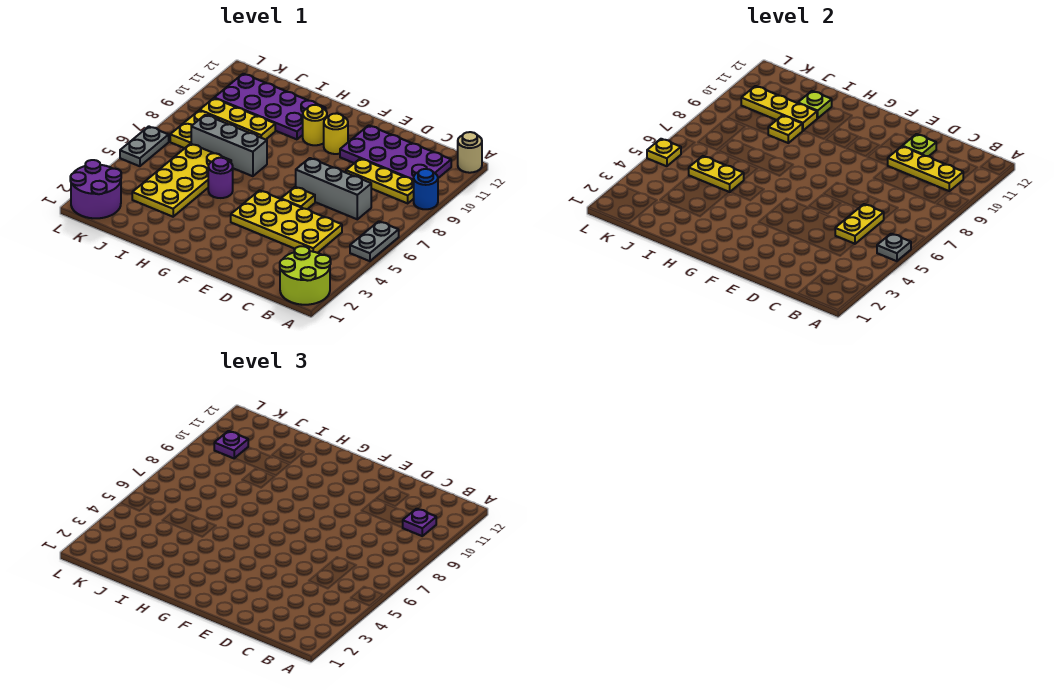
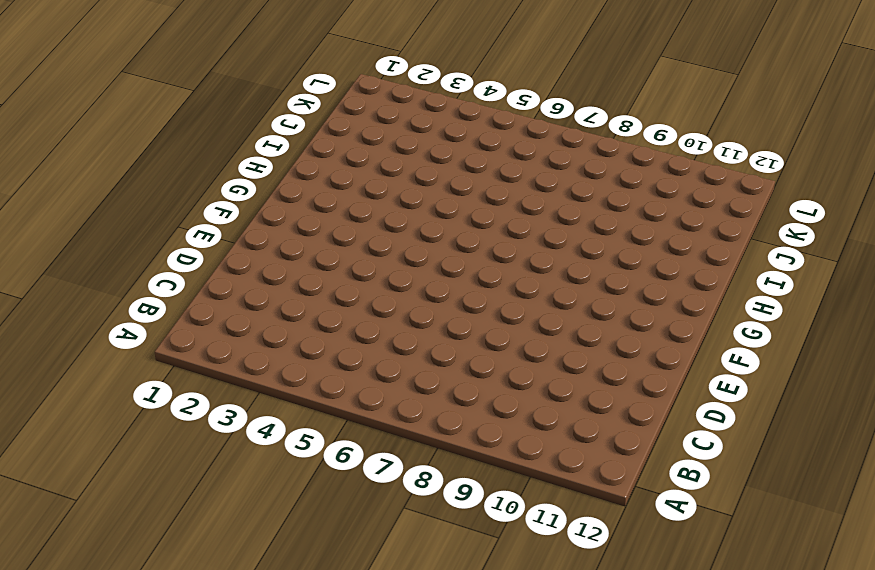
none -> lime round brick A1:B2 level 1
none -> grey plate A5:A6 level 1
none -> blue round brick A9 level 1
none -> tan round brick A12 level 1

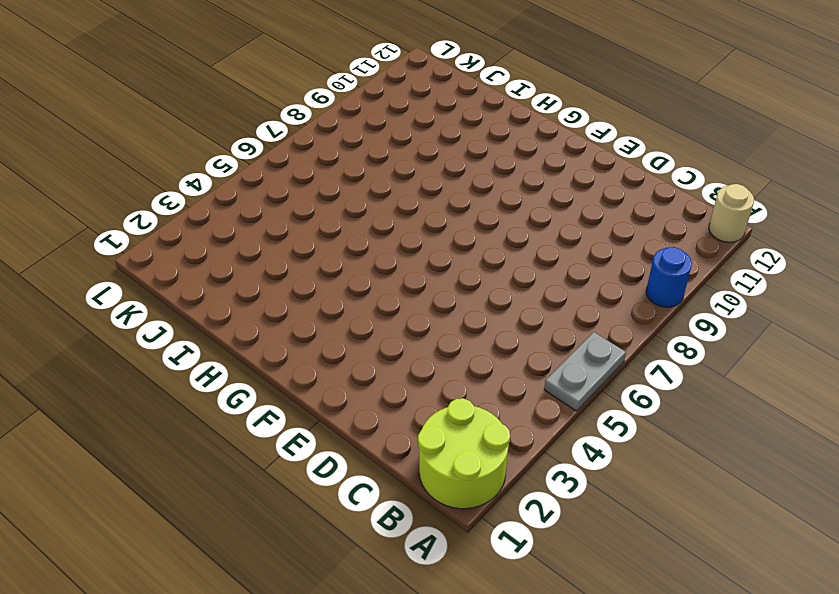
none -> yellow plate B9:D9 level 1
none -> purple plate B10:E11 level 1
none -> yellow plate C4:F5 level 1
none -> grey brick C7:E7 level 1

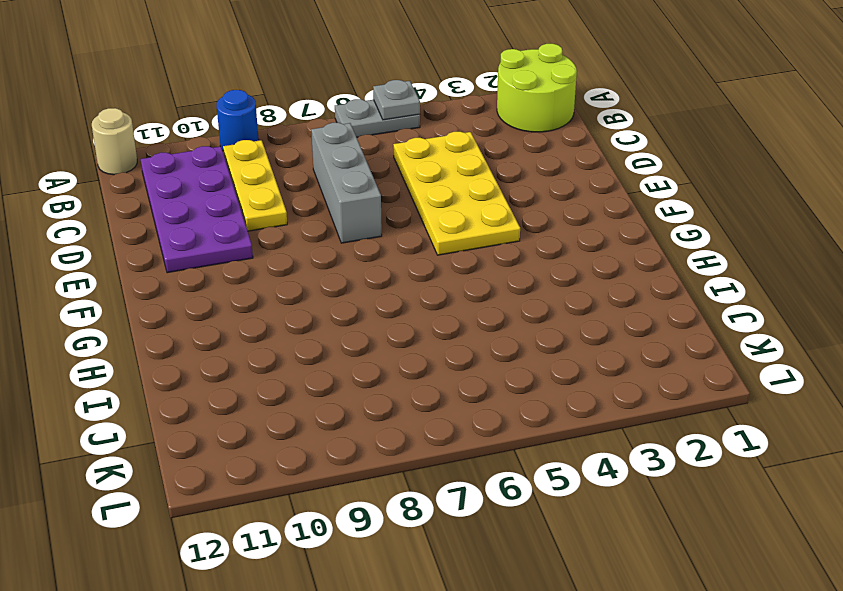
none -> yellow plate E6 level 1
none -> yellow round brick F10 level 1
none -> yellow round brick G10 level 1
none -> purple round brick H5 level 1

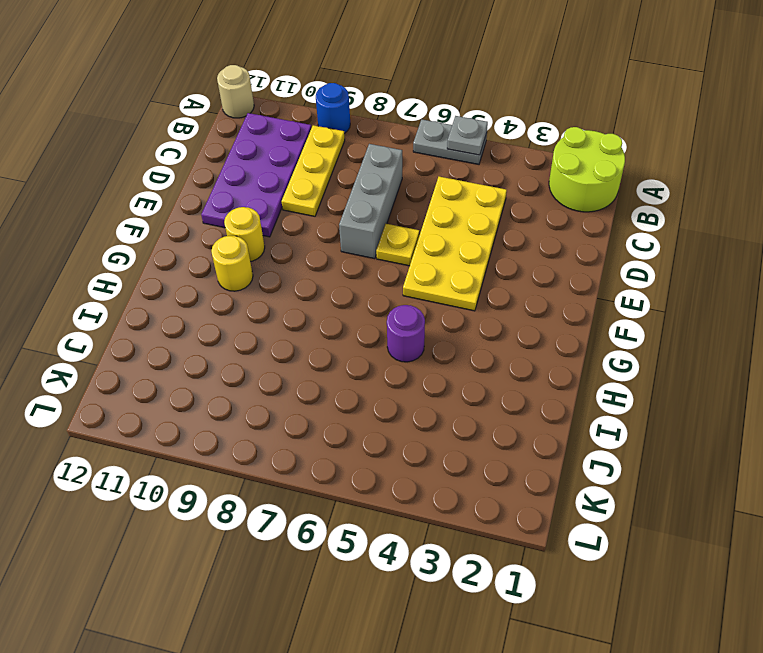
none -> grey brick H7:J7 level 1
none -> purple plate H10:K11 level 1
none -> yellow plate I3:J6 level 1
none -> yellow plate I9:K9 level 1

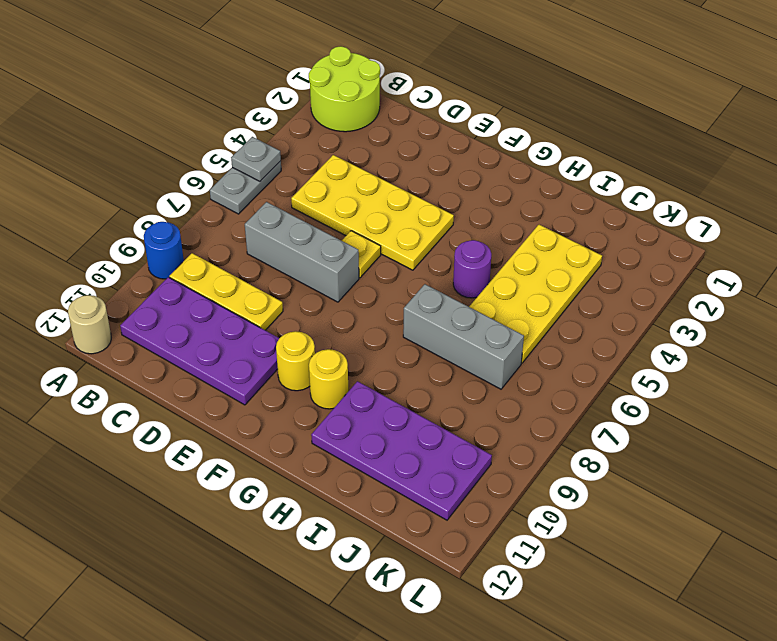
none -> yellow plate I9:K9 level 1
none -> purple round brick K1:L2 level 1
none -> yellow plate K7:K8 level 1
none -> grey plate L5:L6 level 1

